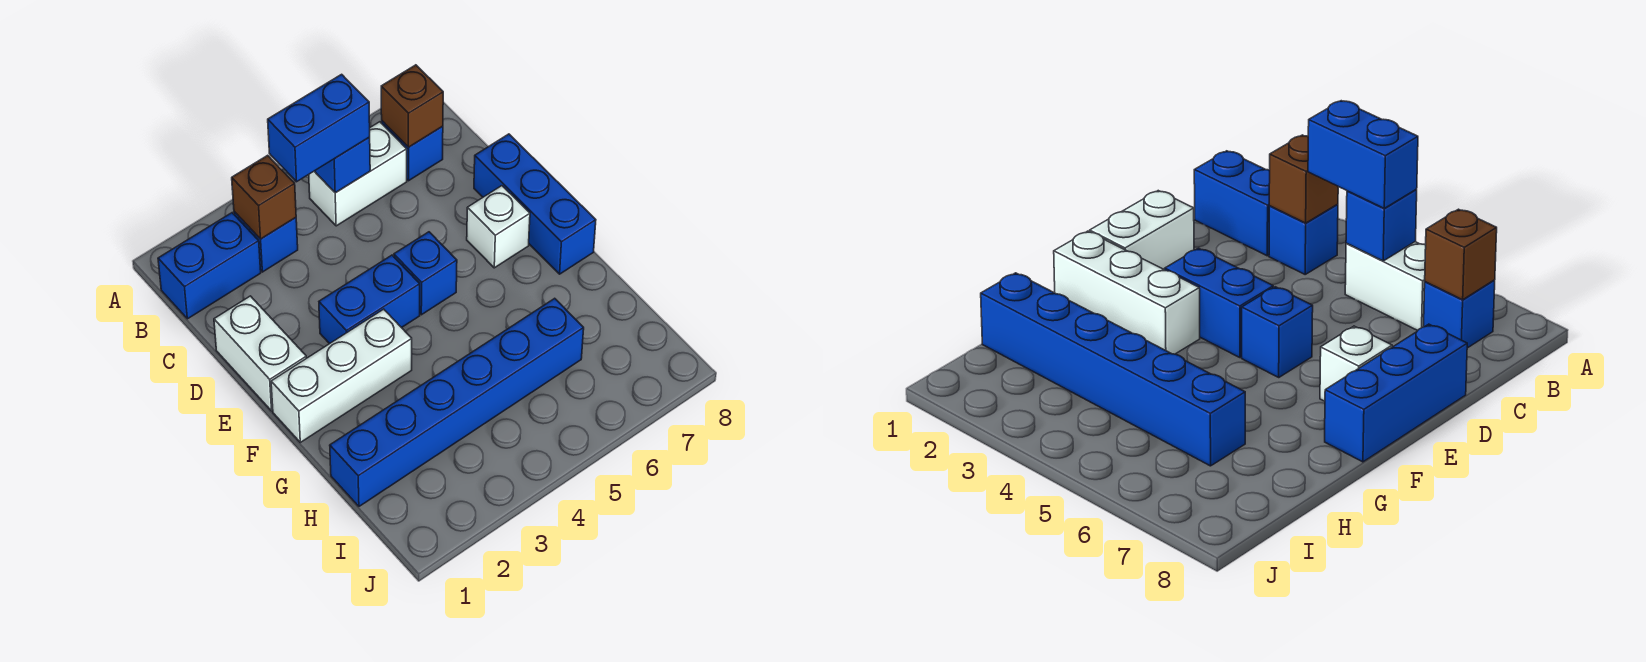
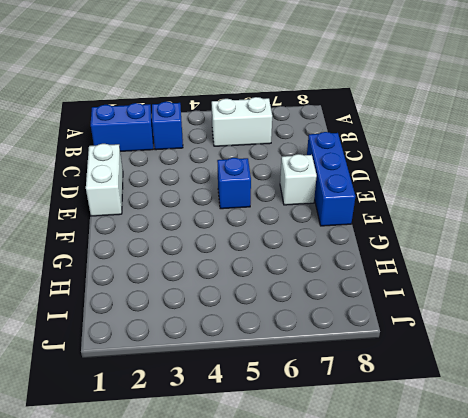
none -> blue brick B7 level 1
none -> blue brick E3:E4 level 1
none -> white brick F1:F3 level 1

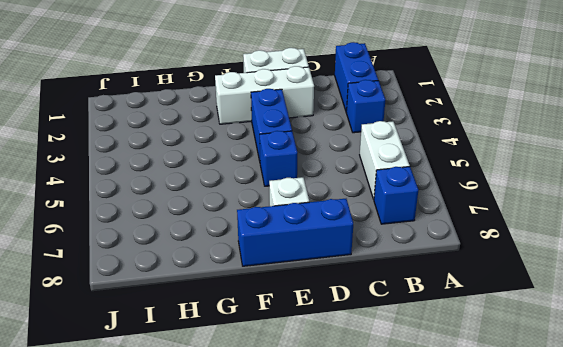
white brick D2:F2 level 1 -> white brick F1:F3 level 1
none -> blue brick H1:H6 level 1
none -> brown brick B3 level 2
none -> blue brick B5 level 2

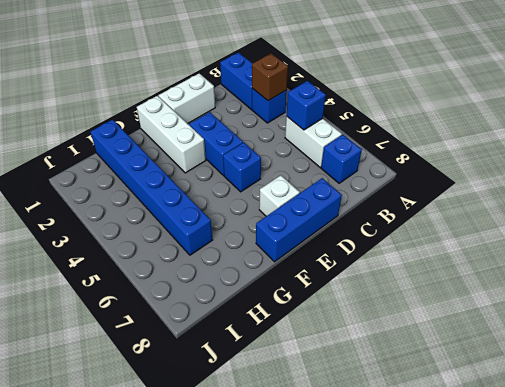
none -> brown brick B7 level 2
none -> blue brick B4:B5 level 3

